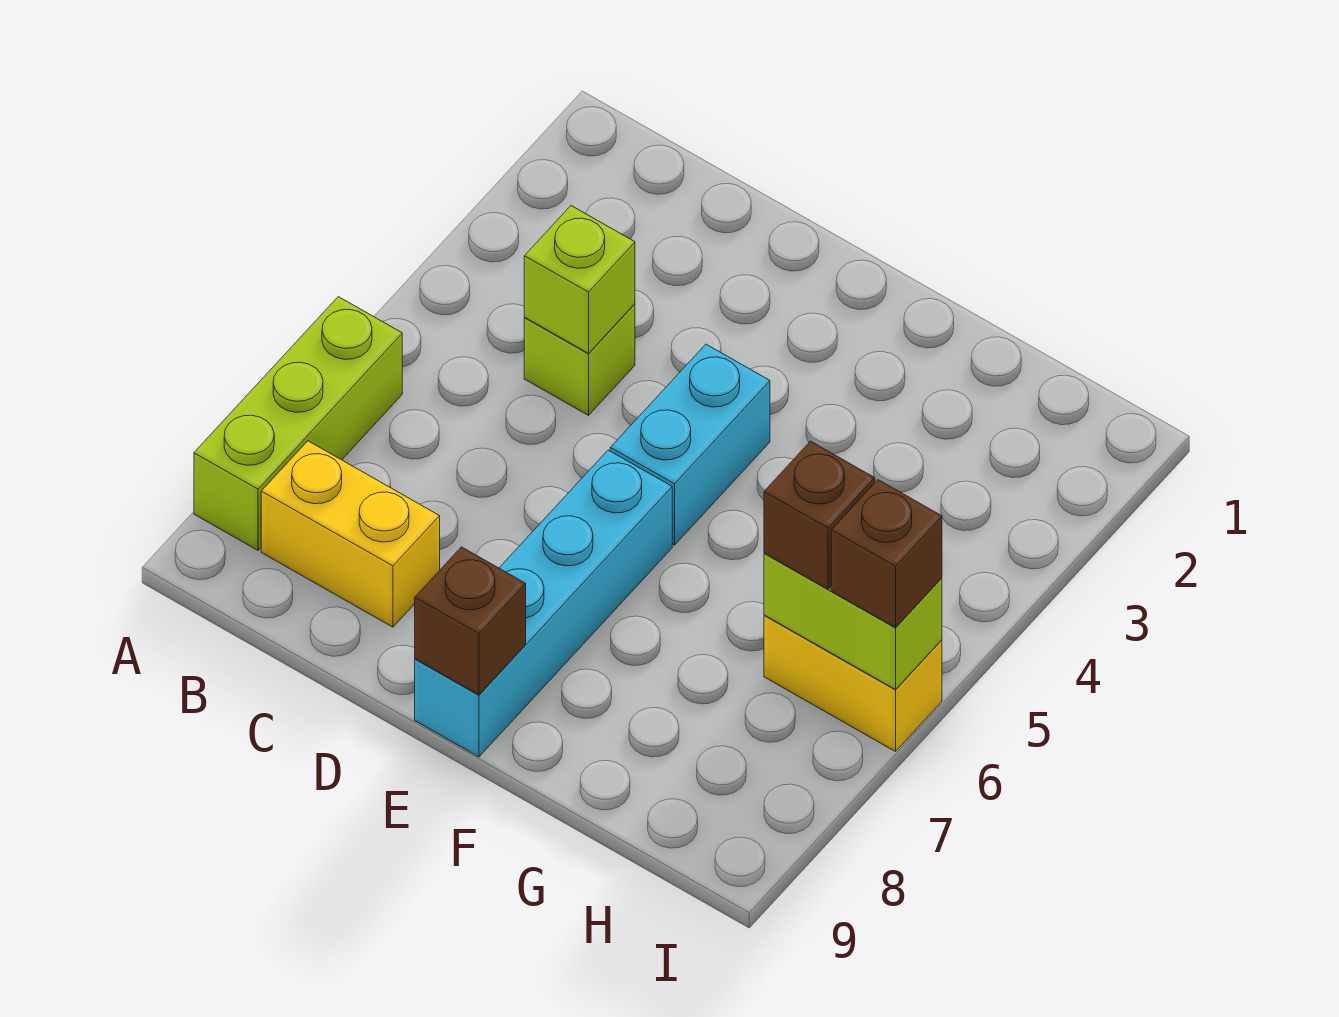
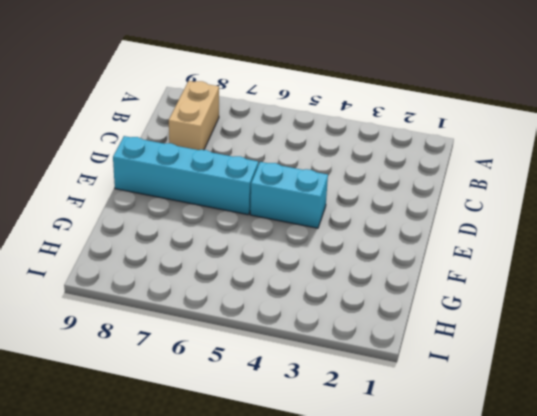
tan brick B8:C8 level 1 -> yellow brick B8:C8 level 1
none -> lime brick A6:A8 level 1
none -> lime brick C4 level 1

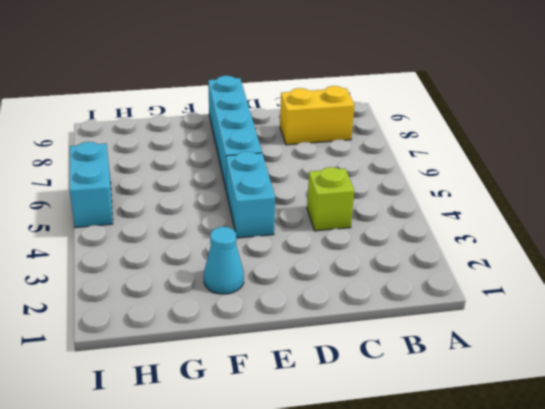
cyan cone F2 level 1 -> none
cyan brick I5:I6 level 1 -> yellow brick H6:I6 level 1
none -> lime brick A6:A8 level 1
none -> lime brick C4 level 2

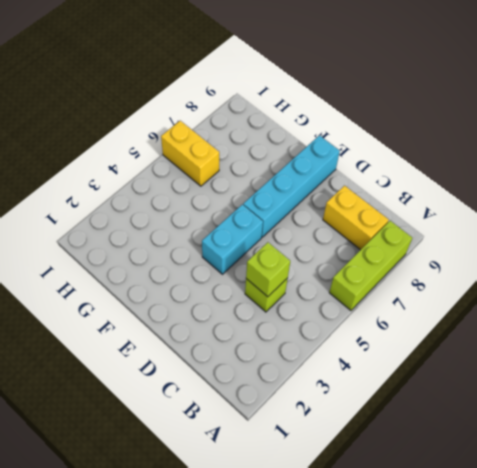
none -> brown brick E9 level 2
none -> lime brick H6:I6 level 2

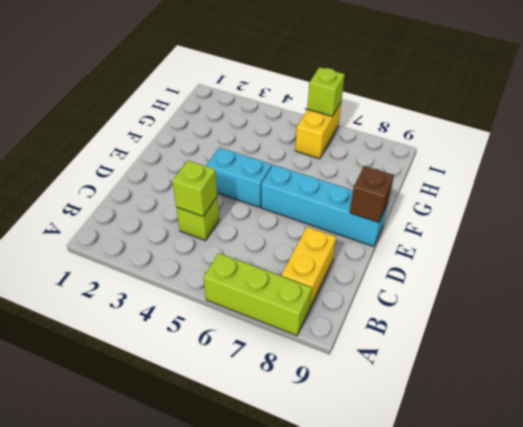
lime brick I6 level 2 -> lime brick H6:I6 level 2
none -> brown brick H6 level 3
none -> brown brick I6 level 3

